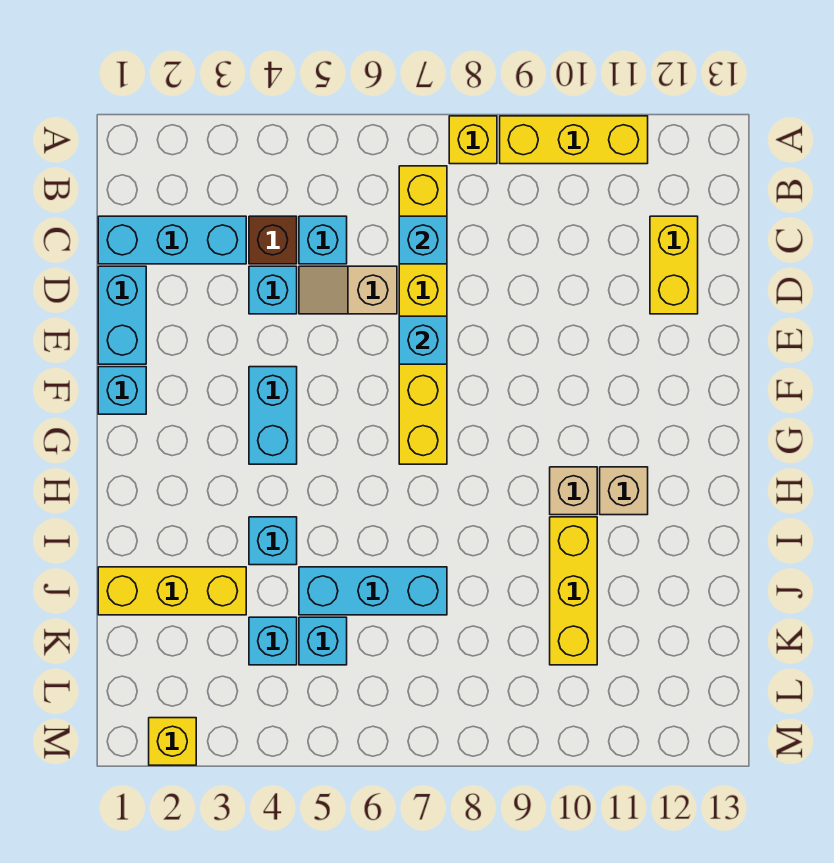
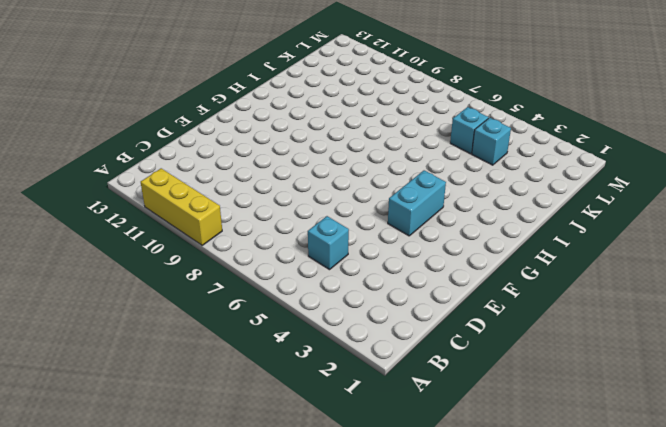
none -> yellow brick A8 level 1
none -> yellow brick B7:G7 level 1
none -> cyan brick C1:C3 level 1

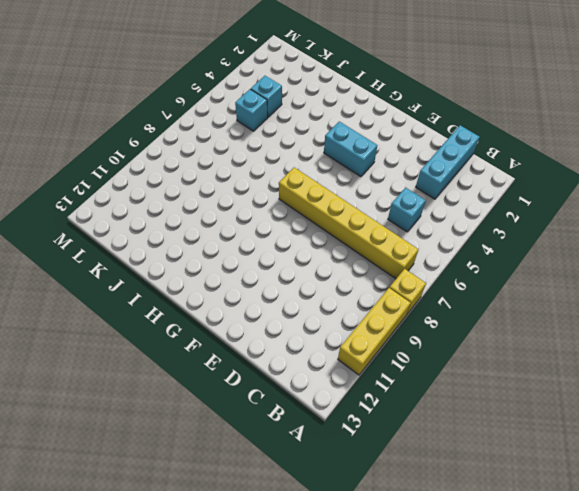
none -> brown brick C4 level 1
none -> yellow brick C12:D12 level 1
none -> cyan brick D1:E1 level 1

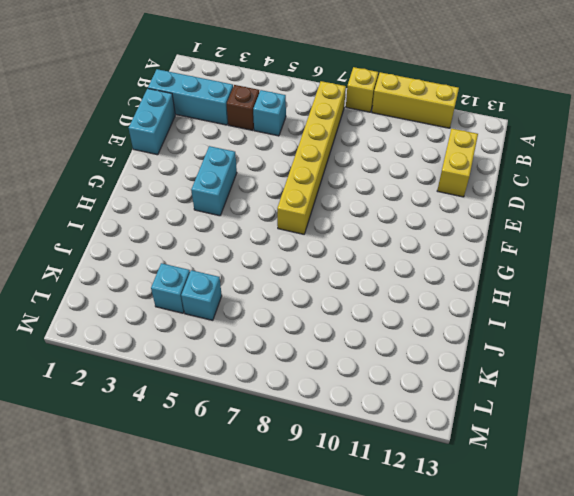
none -> cyan brick D4 level 1
none -> tan slope D5:D6 level 1 top 6
none -> cyan brick F1 level 1

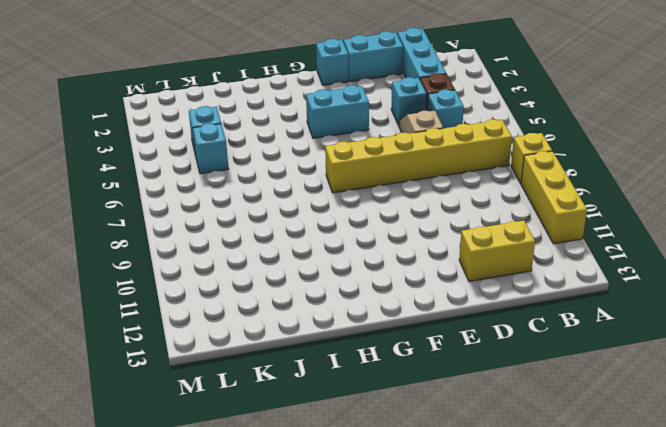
none -> tan brick H10 level 1
none -> tan brick H11 level 1
none -> cyan brick I4 level 1

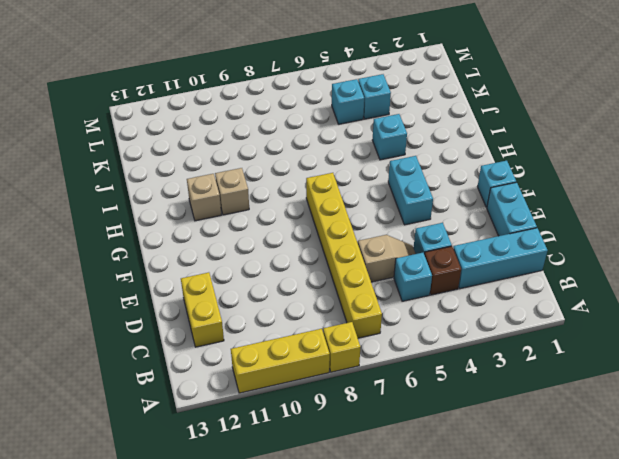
none -> yellow brick I10:K10 level 1
none -> yellow brick J1:J3 level 1
none -> cyan brick J5:J7 level 1

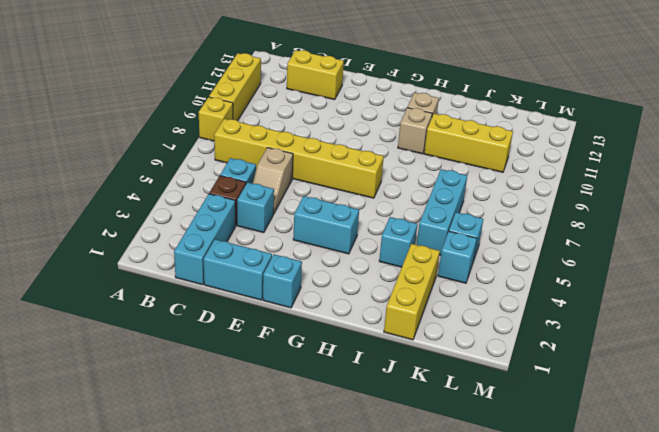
none -> yellow brick M2 level 1
none -> cyan brick C7 level 2
none -> cyan brick E7 level 2

